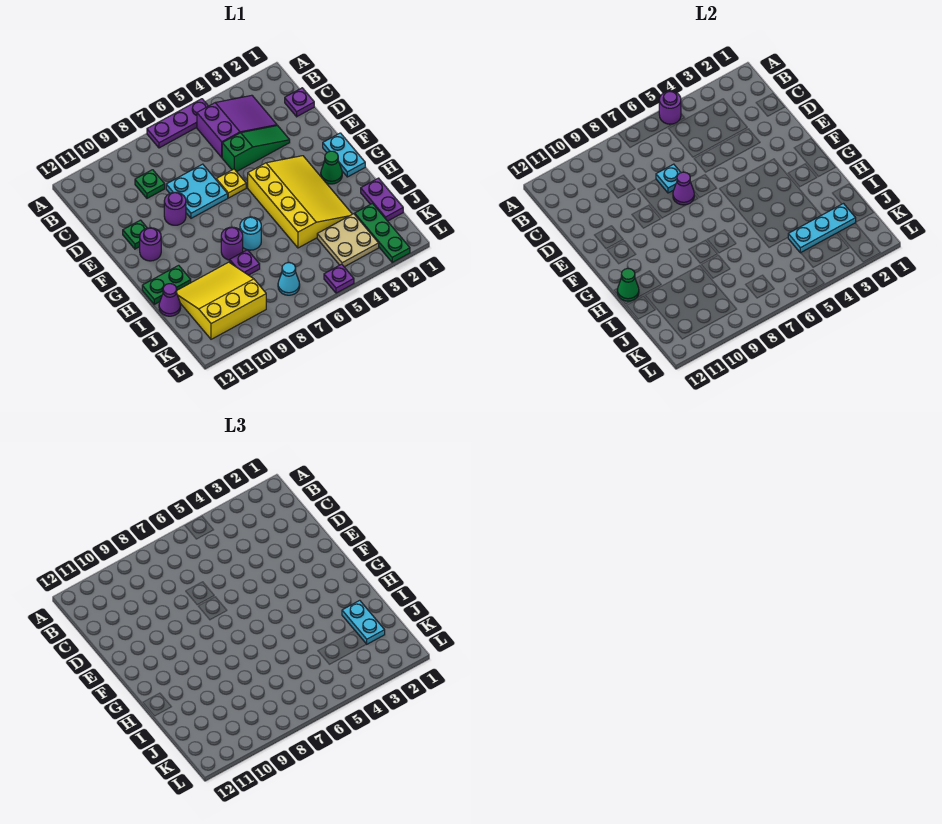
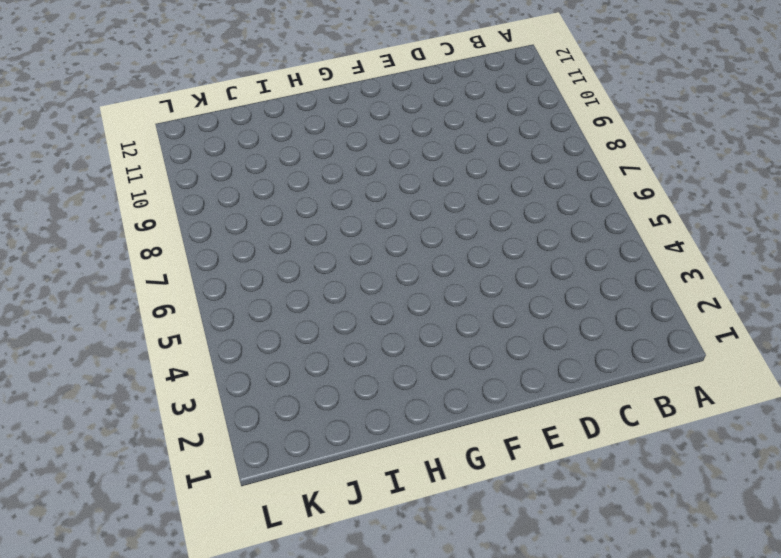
none -> purple plate A5:A7 level 1
none -> purple slope B3:C5 level 1 top 5
none -> purple plate C1 level 1
none -> green plate C9 level 1

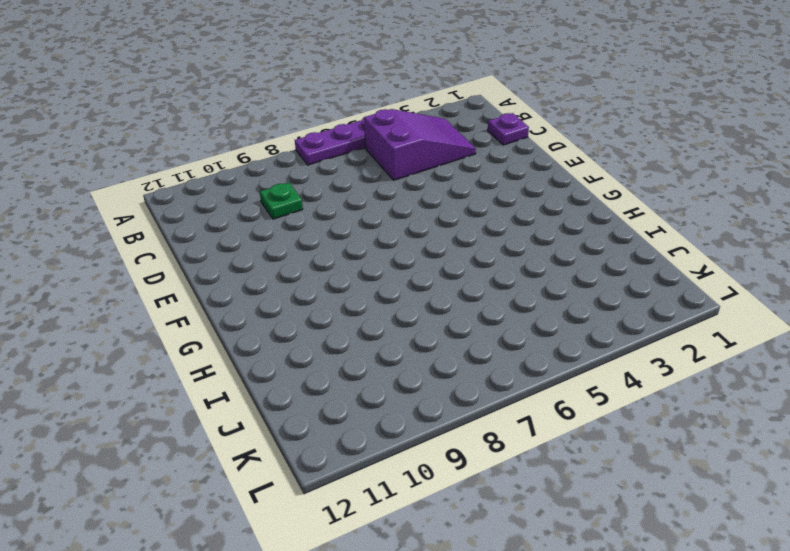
none -> green slope D3:D5 level 1 top 5
none -> cyan plate D7:E8 level 1
none -> yellow plate E6 level 1
none -> purple round brick E9 level 1

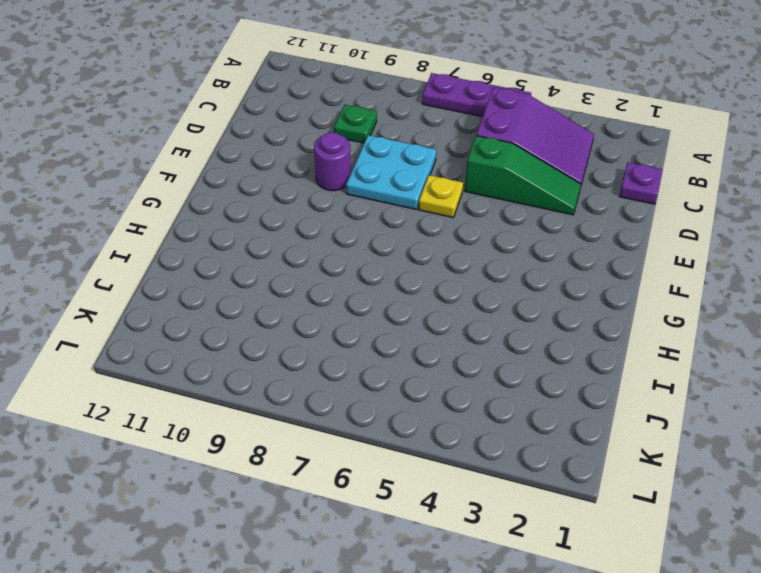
none -> green plate E11 level 1
none -> cyan plate F1:G1 level 1
none -> yellow slope F3:I5 level 1 top 5
none -> purple round brick F11 level 1

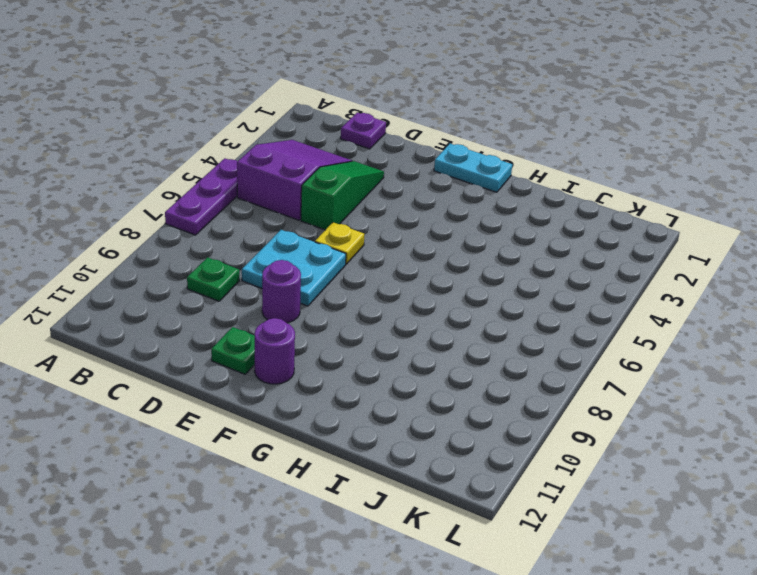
none -> yellow slope F3:I5 level 1 top 5
none -> green cone G2 level 1
none -> cyan round brick H7 level 1
none -> purple round brick H8 level 1

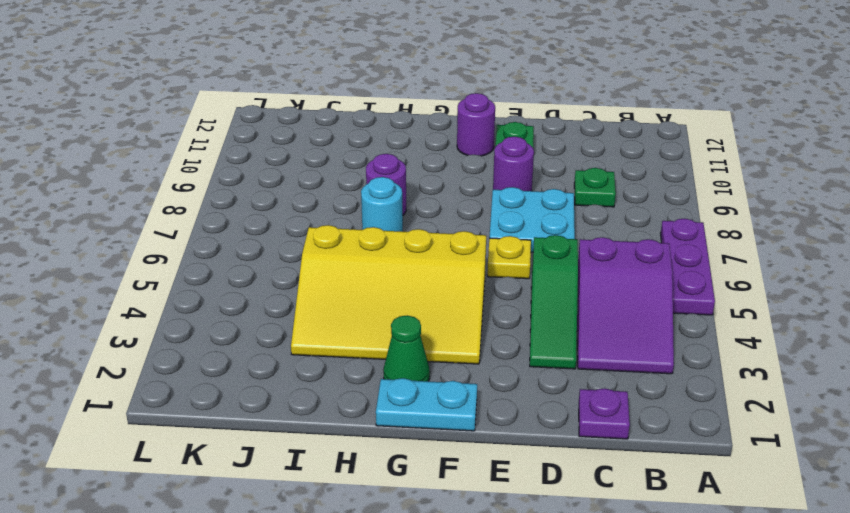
none -> green plate H11:H12 level 1
none -> purple plate I1:J1 level 1
none -> purple plate I8 level 1
none -> yellow slope I9:K11 level 1 top K

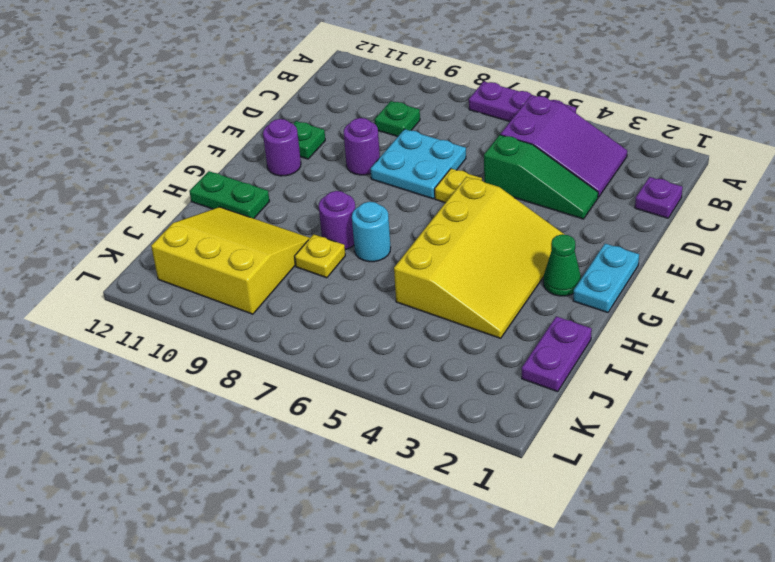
yellow plate I8 level 1 -> purple plate I8 level 1
none -> purple cone I12 level 1
none -> green plate J2:L2 level 1
none -> tan plate J3:K4 level 1
none -> cyan cone K7 level 1

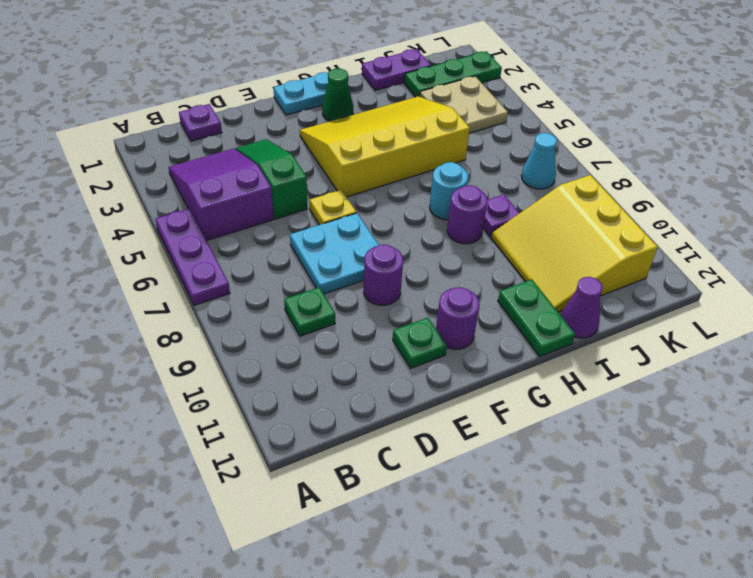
none -> purple plate L5 level 1
none -> purple round brick A5 level 2
none -> cyan plate D7 level 2
none -> purple cone E7 level 2

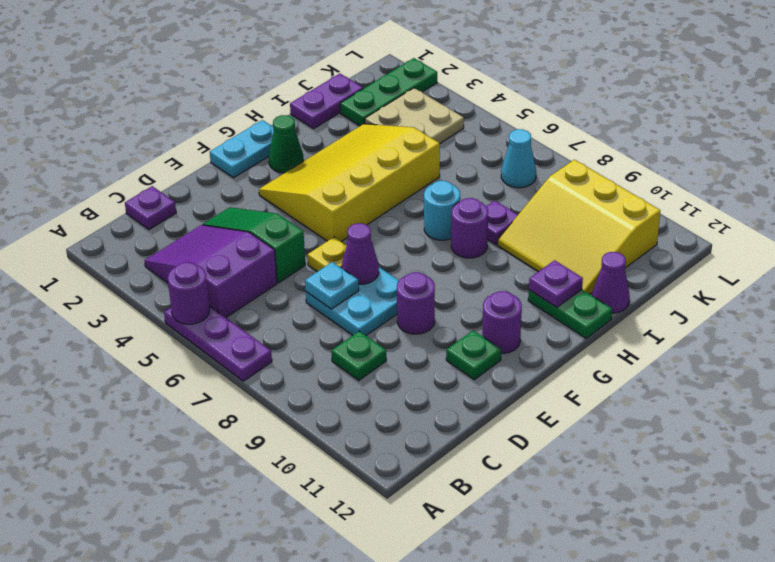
purple plate H11 level 2 -> purple plate L5 level 1
none -> green cone H12 level 2
none -> cyan plate J2:J4 level 2
none -> cyan plate I2:J2 level 3

